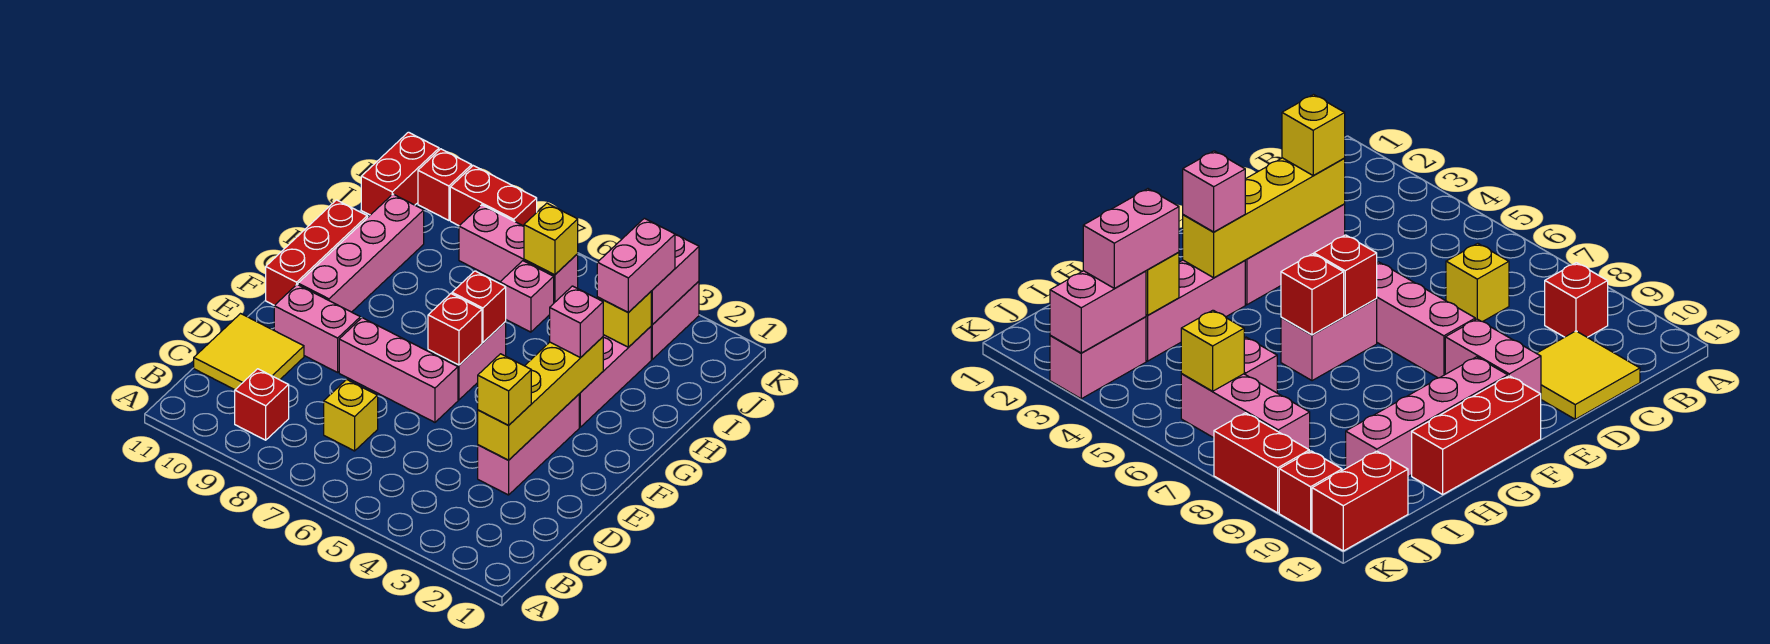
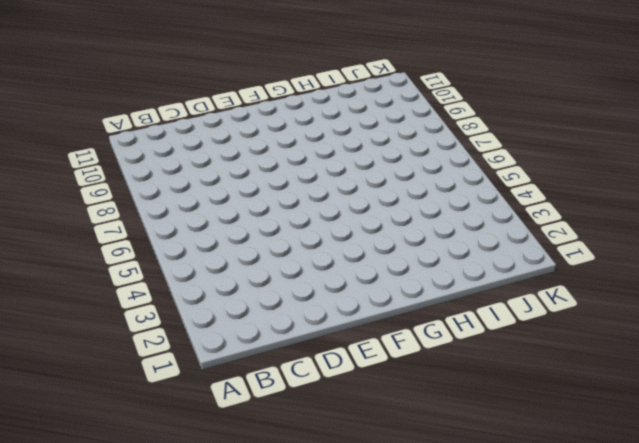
none -> red brick B9 level 1
none -> yellow brick C7 level 1
none -> yellow tile C10:D11 level 1

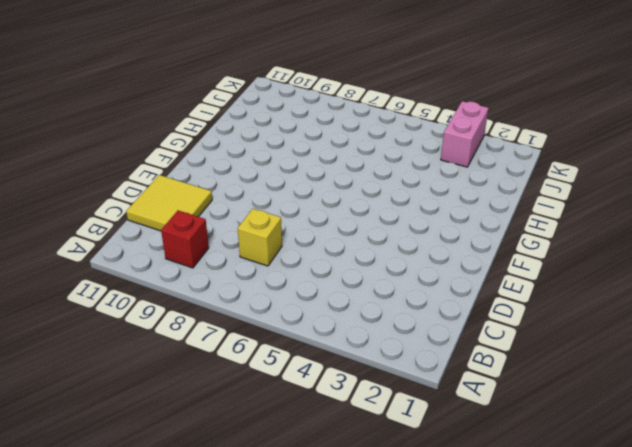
none -> pink brick D3:F3 level 1
none -> pink brick E6:E8 level 1
none -> pink brick E9:E10 level 1

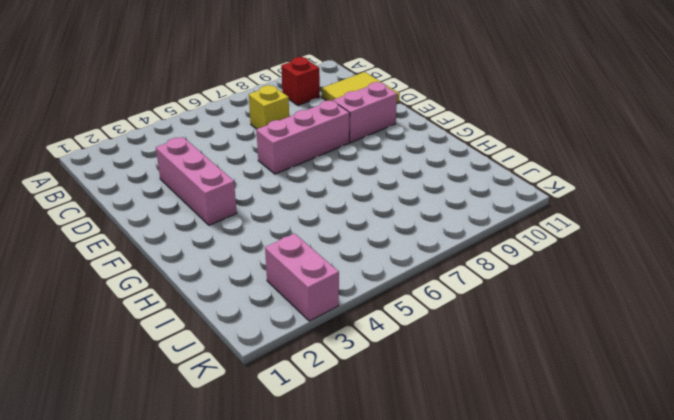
none -> pink brick F6:G6 level 1
none -> pink brick F10:I10 level 1
none -> red brick F11:H11 level 1

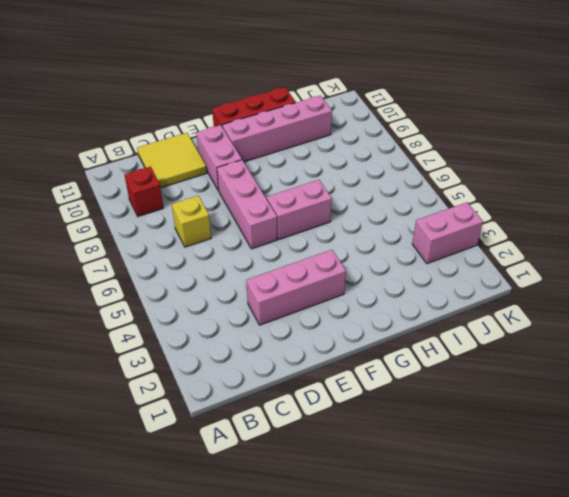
none -> pink brick G3:I3 level 1
none -> pink brick I6 level 1
none -> pink brick J6:J8 level 1

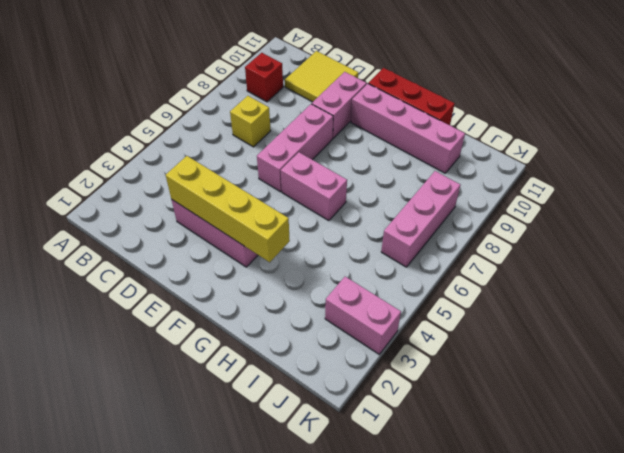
none -> pink brick G3:I3 level 1
none -> pink brick I6 level 1
none -> red brick J11:K11 level 1

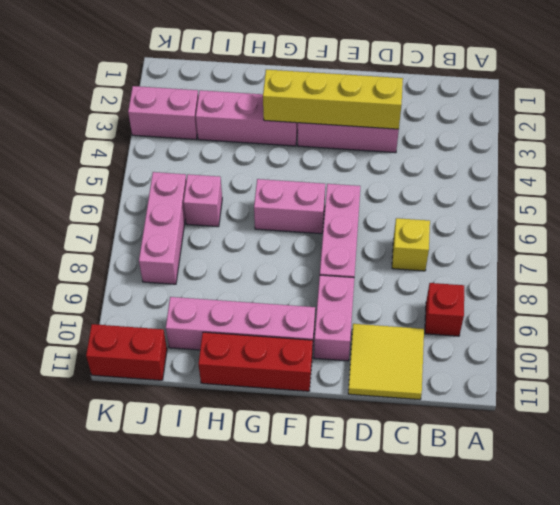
none -> red brick K8:K9 level 1
none -> red brick K10 level 1
none -> red brick F6 level 2

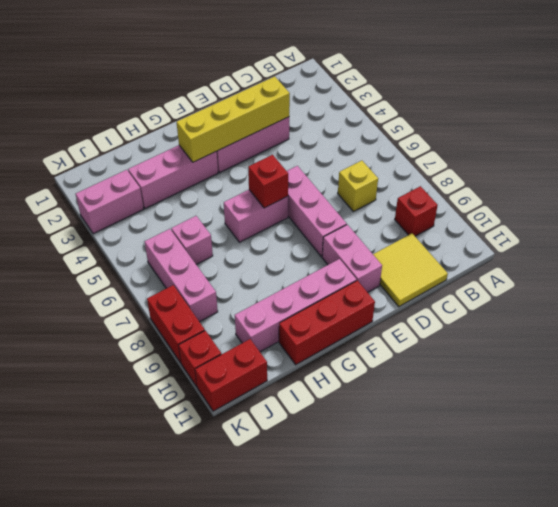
none -> red brick G6 level 2
none -> yellow brick I3 level 2
none -> pink brick J3:K3 level 2

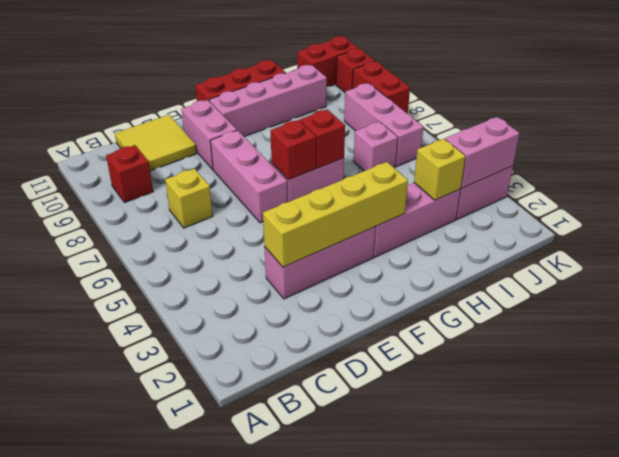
none -> yellow brick J6 level 2
none -> yellow brick D3 level 3
none -> pink brick G3 level 3

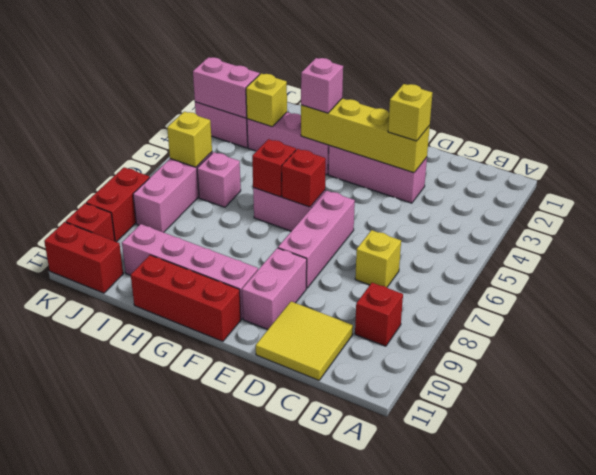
none -> pink brick I3:J3 level 3

